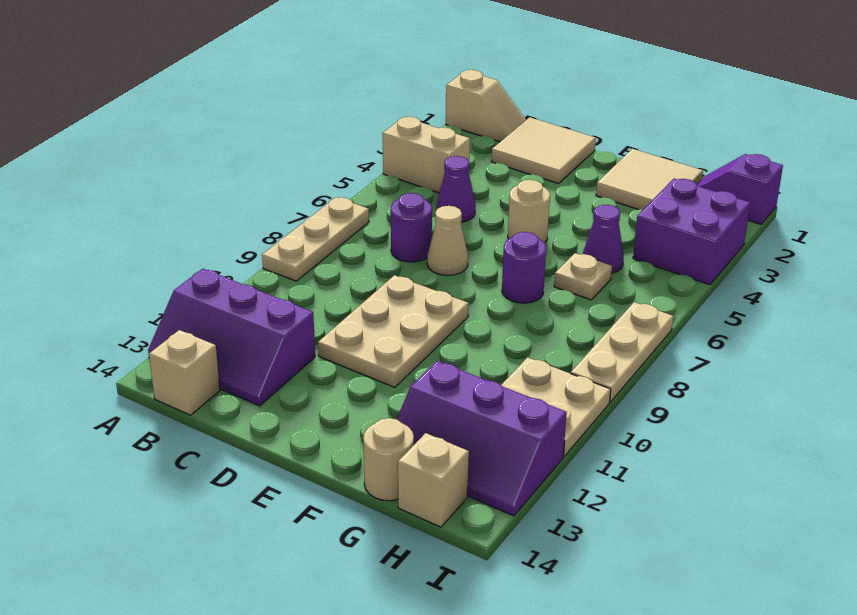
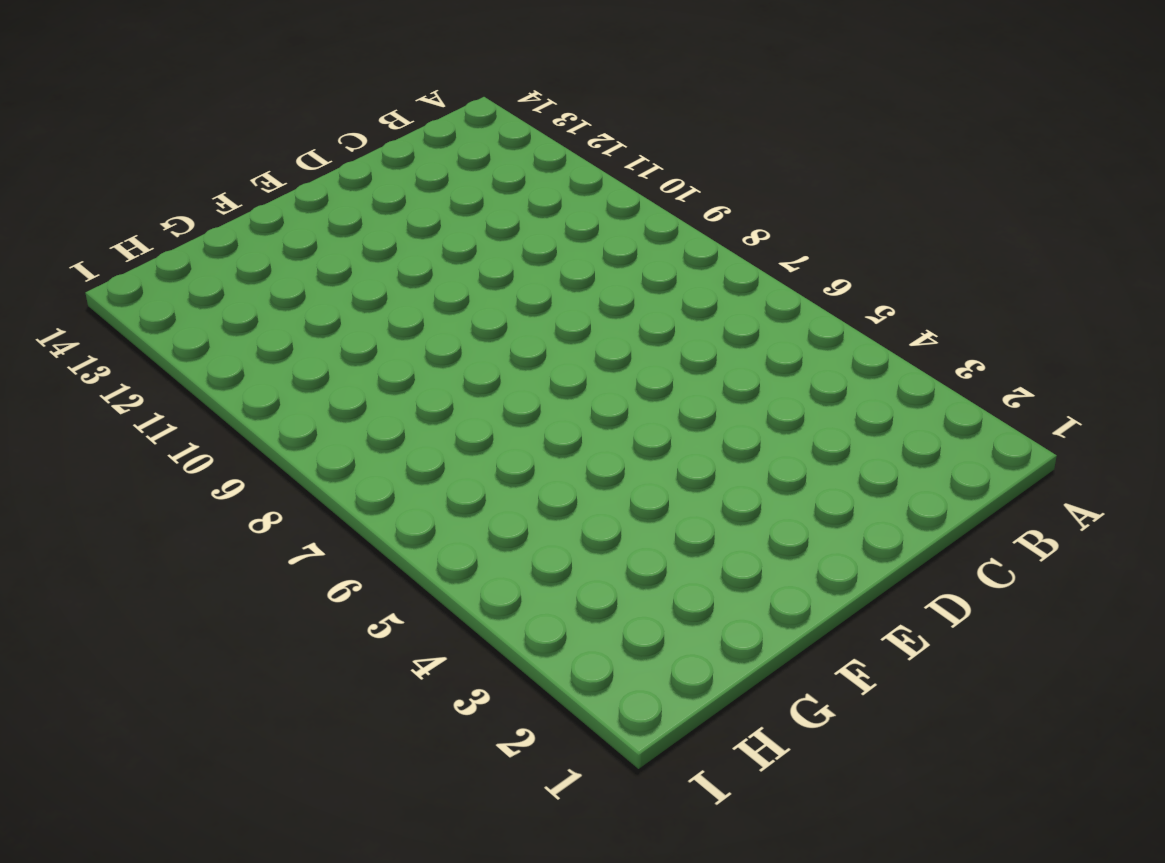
none -> tan slope A1:B1 level 1 top A
none -> tan brick A4:B4 level 1
none -> tan plate A7:A9 level 1

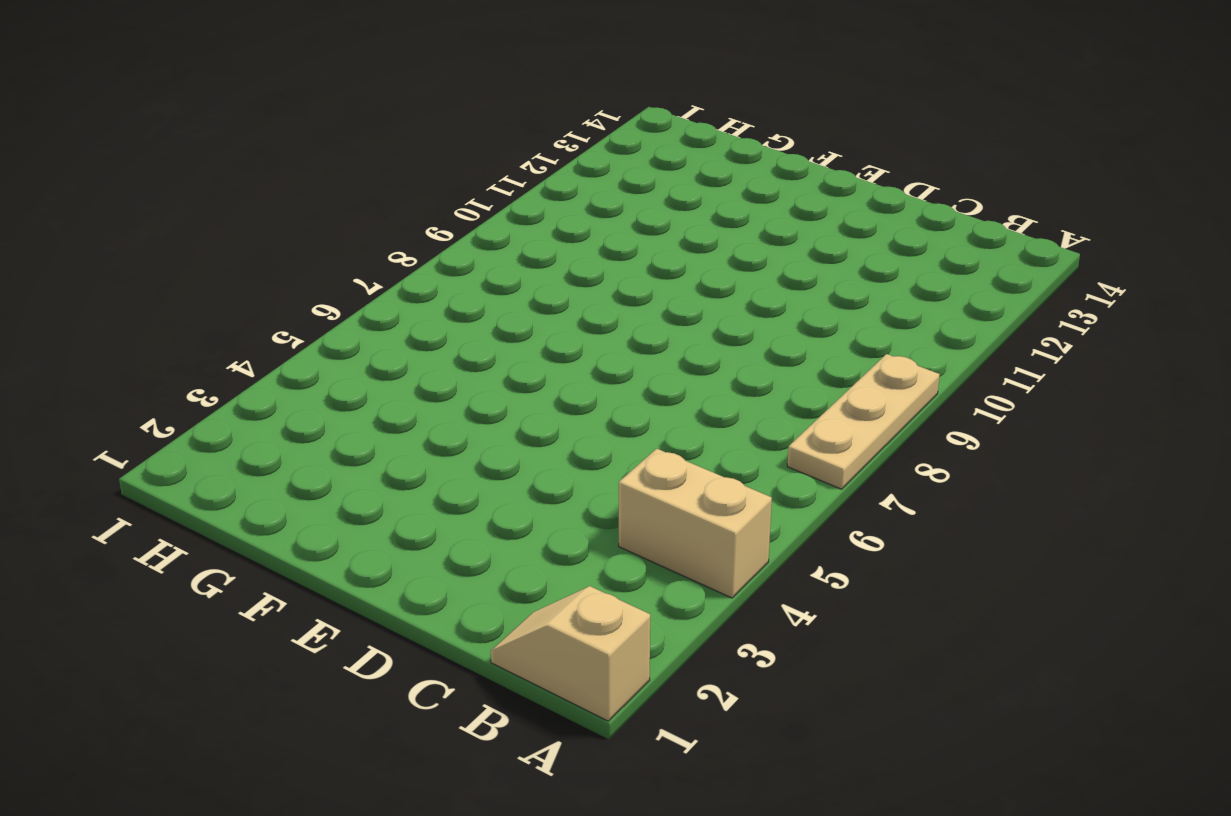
none -> purple slope A12:C13 level 1 top 12
none -> tan brick B14 level 1
none -> tan tile C1:D2 level 1

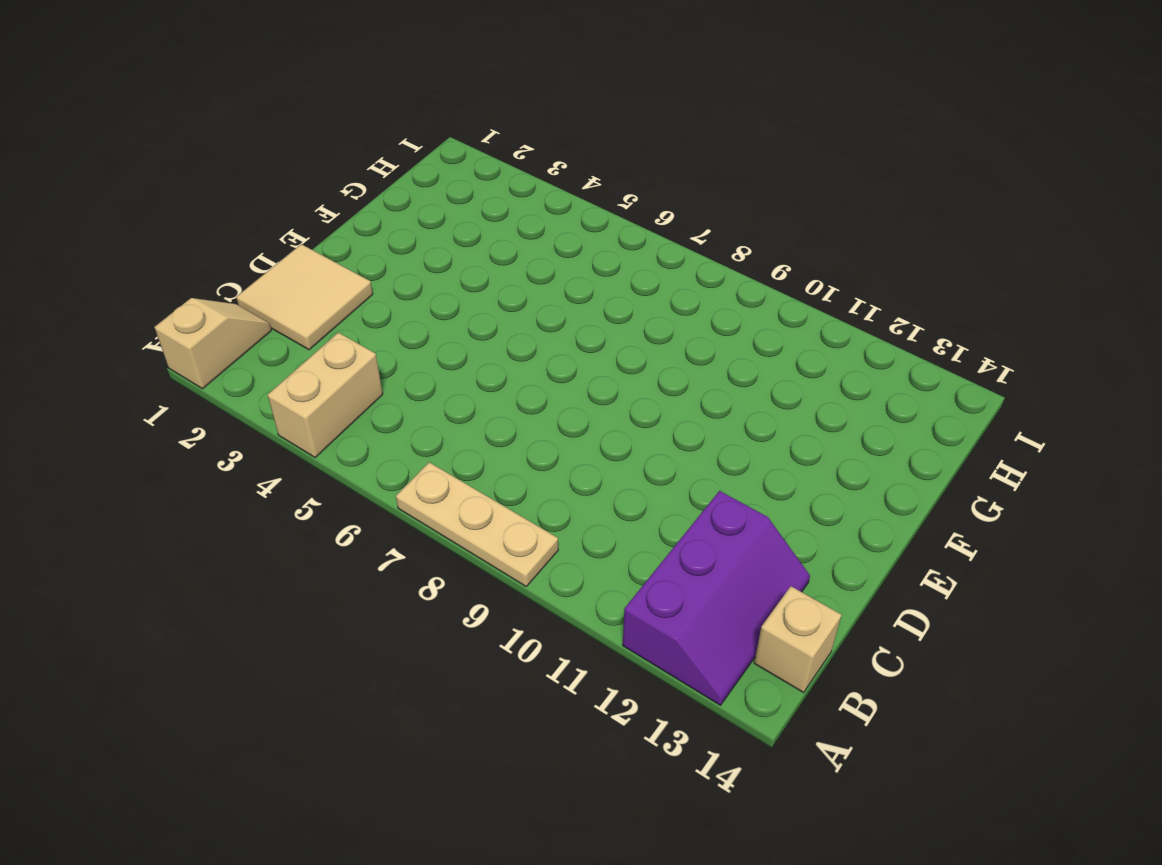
none -> purple cone C5 level 1
none -> purple round brick C7 level 1
none -> tan cone D7 level 1

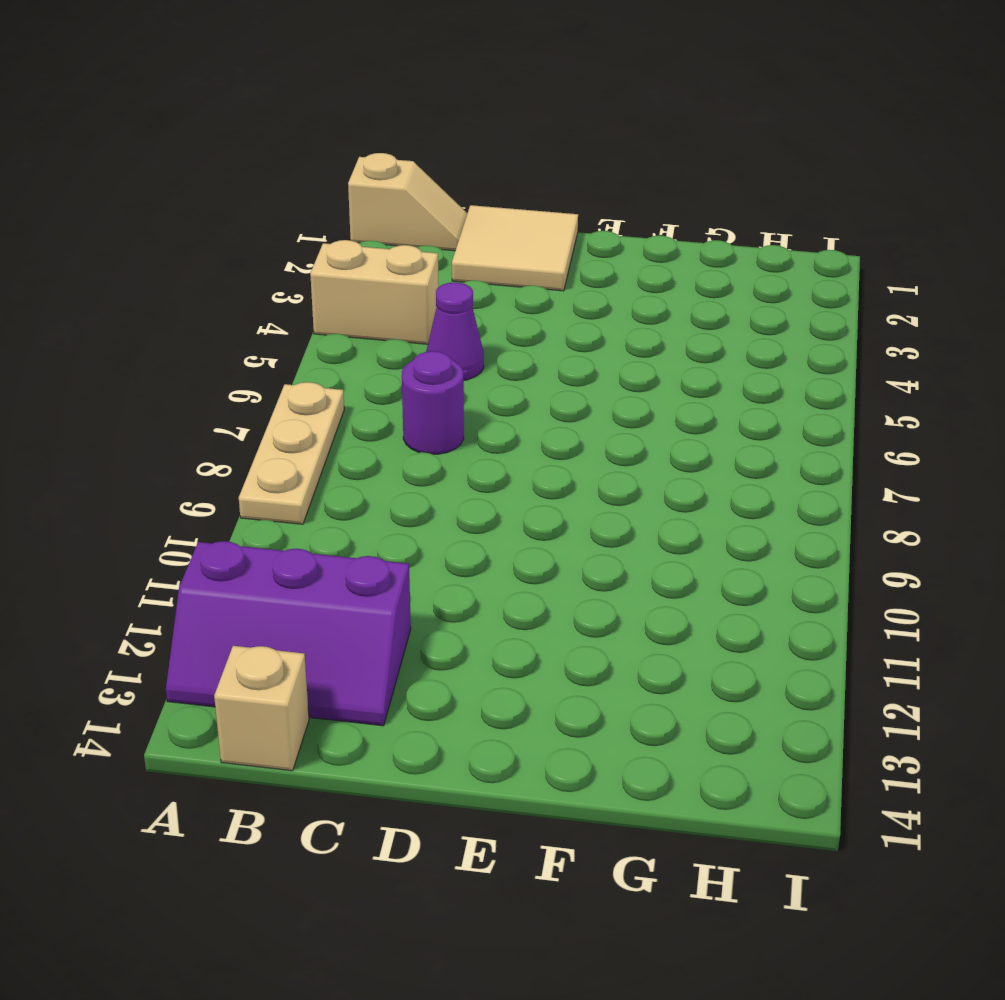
none -> tan cone D7 level 1
none -> tan plate D9:E11 level 1
none -> tan round brick E5 level 1

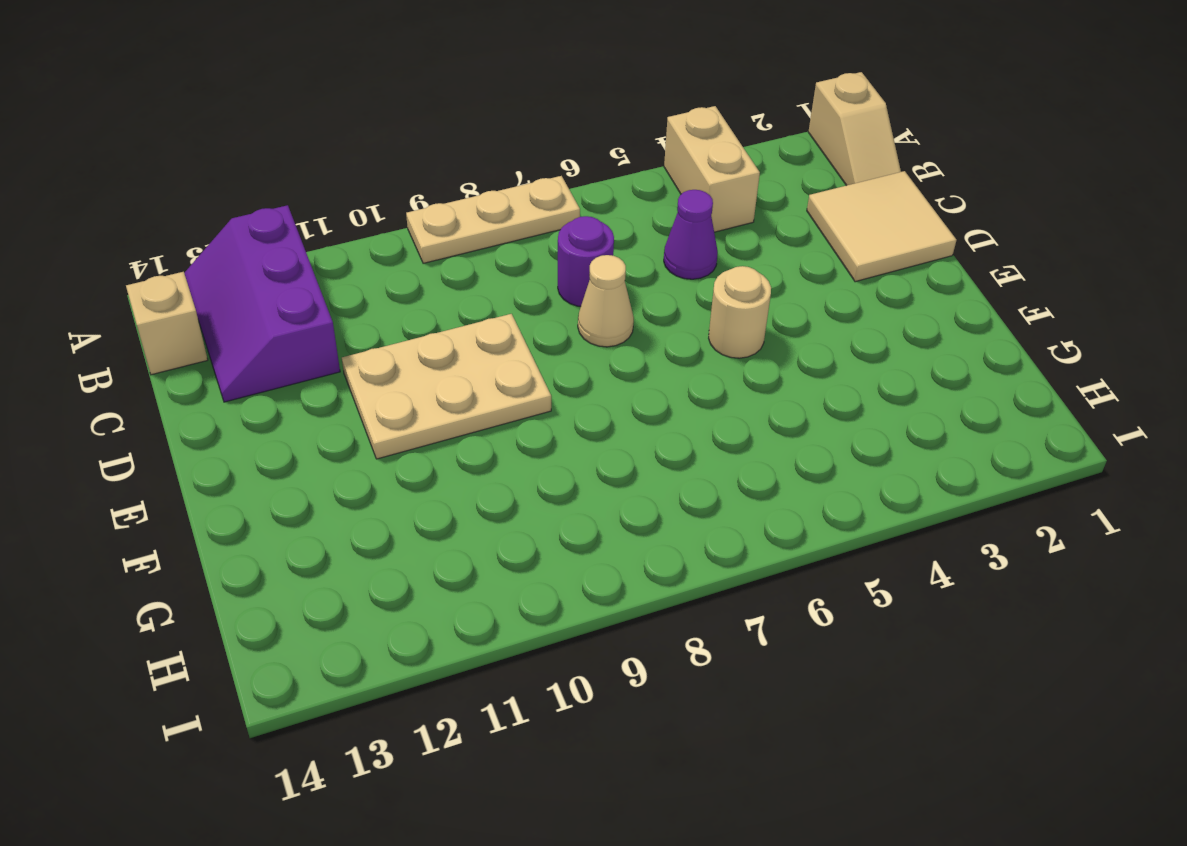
none -> tan tile F1:G2 level 1
none -> purple round brick F7 level 1
none -> purple cone G5 level 1

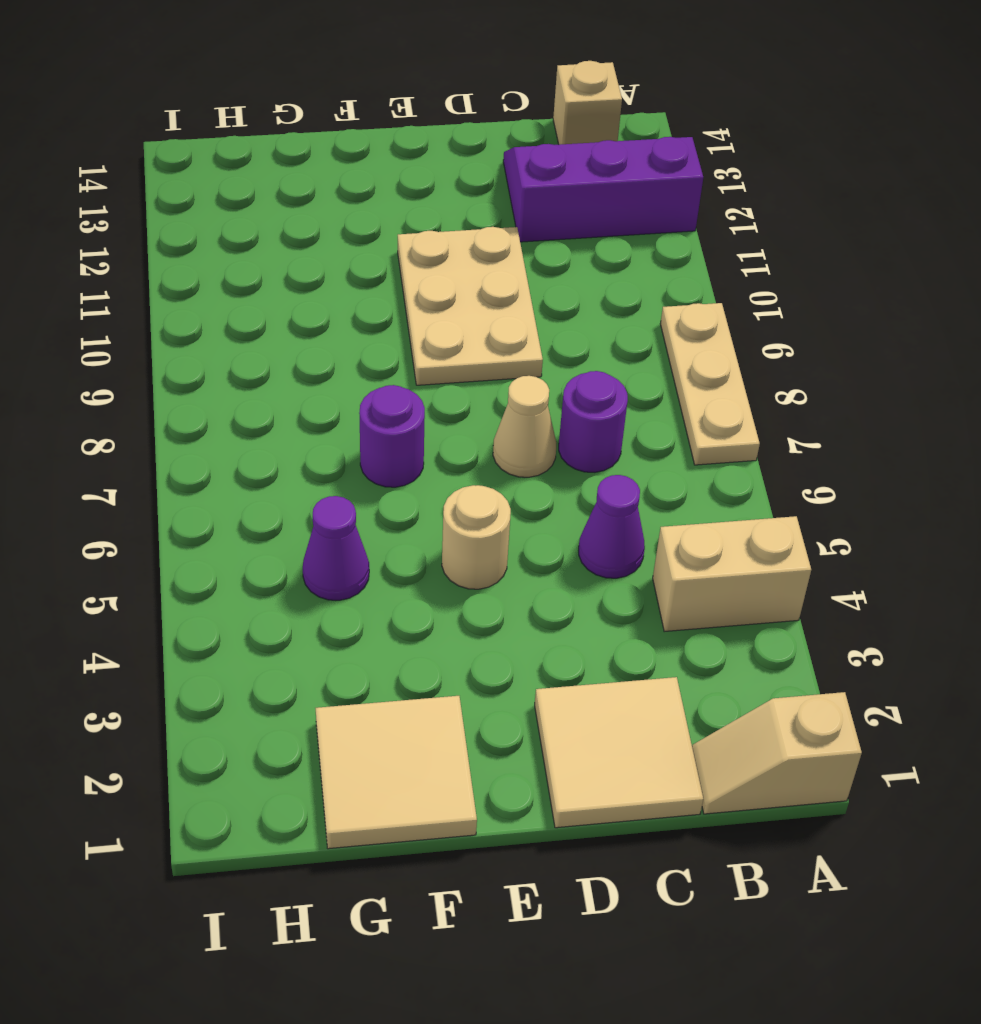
none -> tan plate G6 level 1
none -> purple slope G12:I13 level 1 top 12
none -> tan round brick G14 level 1

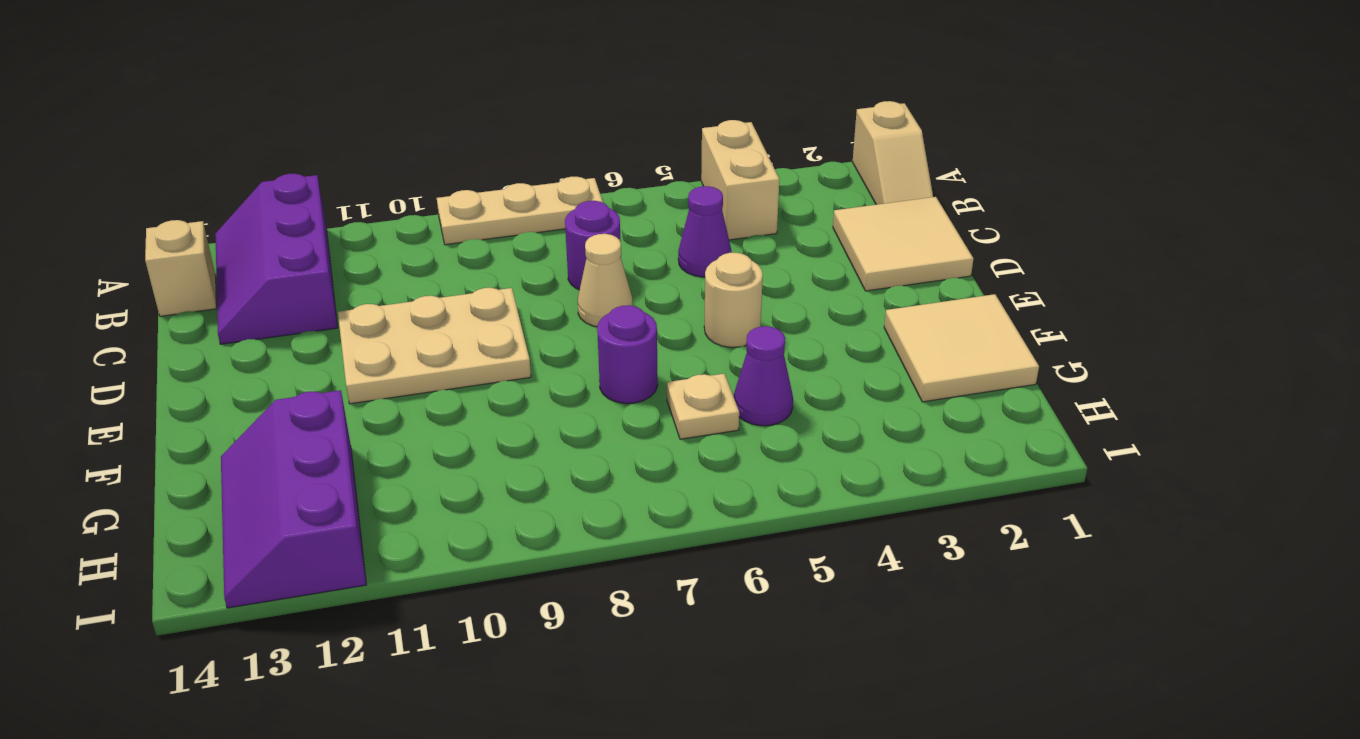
none -> tan round brick G14 level 1
none -> purple slope H1:I1 level 1 top I
none -> purple brick H3:I4 level 1

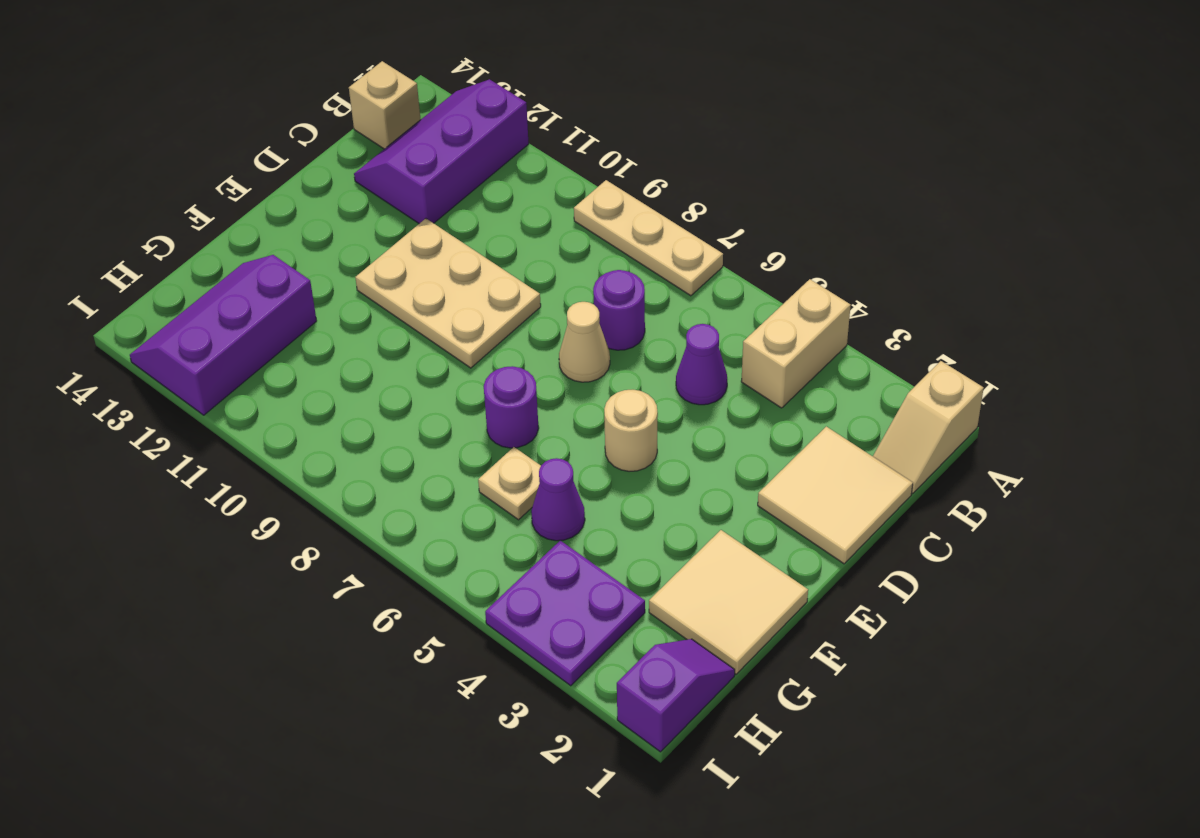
purple plate H3:I4 level 1 -> purple brick H3:I4 level 1
none -> tan round brick G14 level 1
none -> tan plate H10:I11 level 1
none -> tan brick H14 level 1

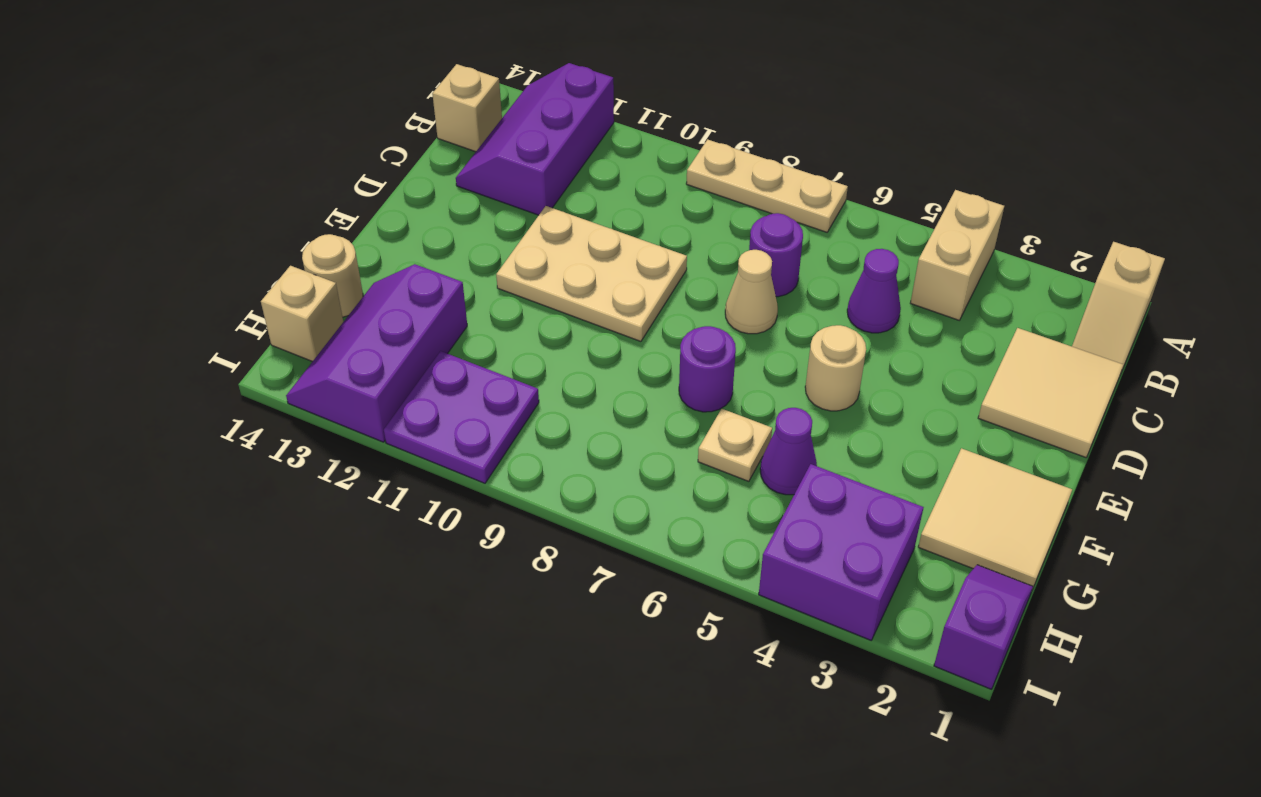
purple plate H10:I11 level 1 -> tan plate H10:I11 level 1
none -> tan plate I7:I9 level 1

